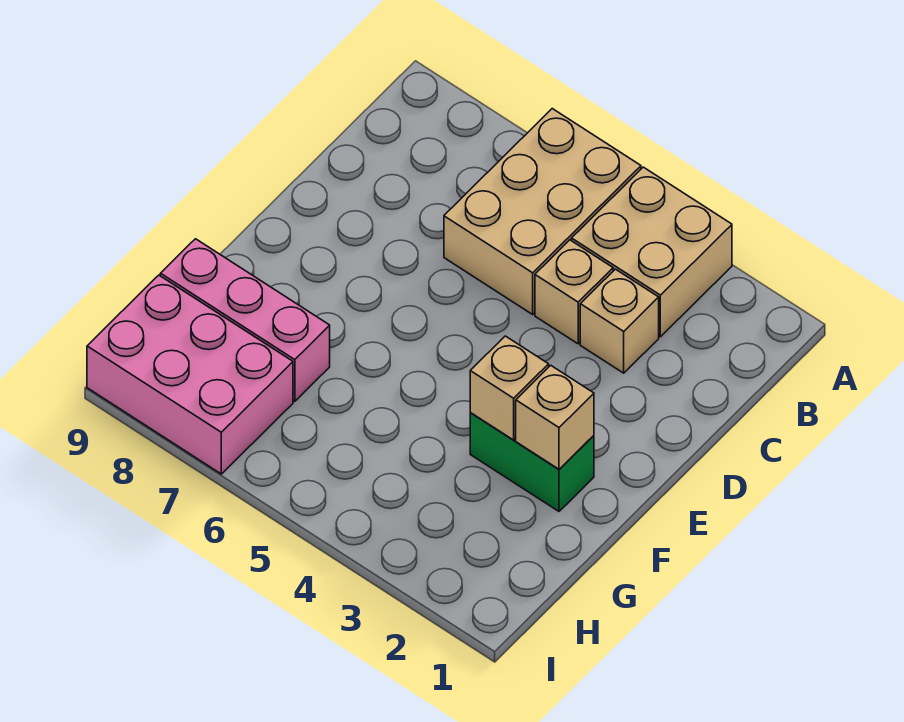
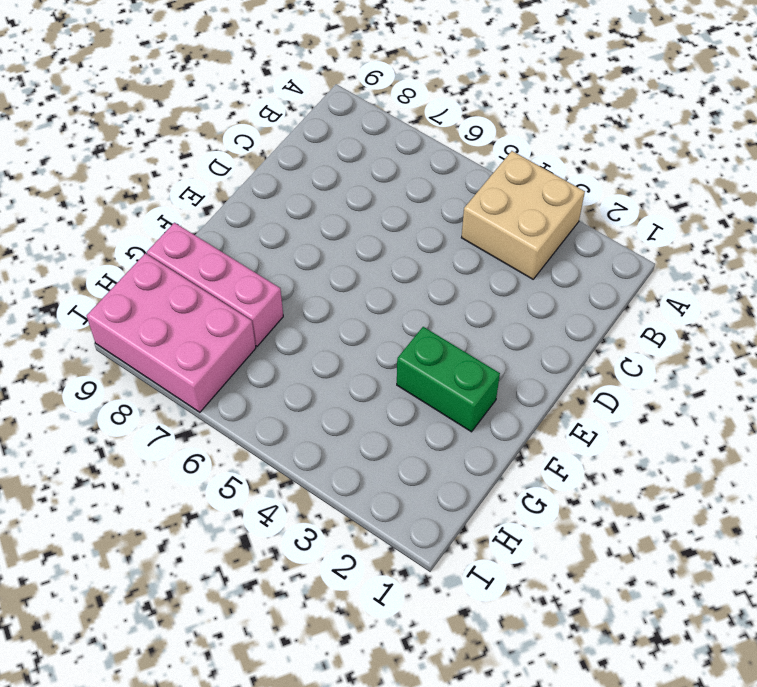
none -> tan brick A5:C6 level 1
none -> tan brick C3 level 1

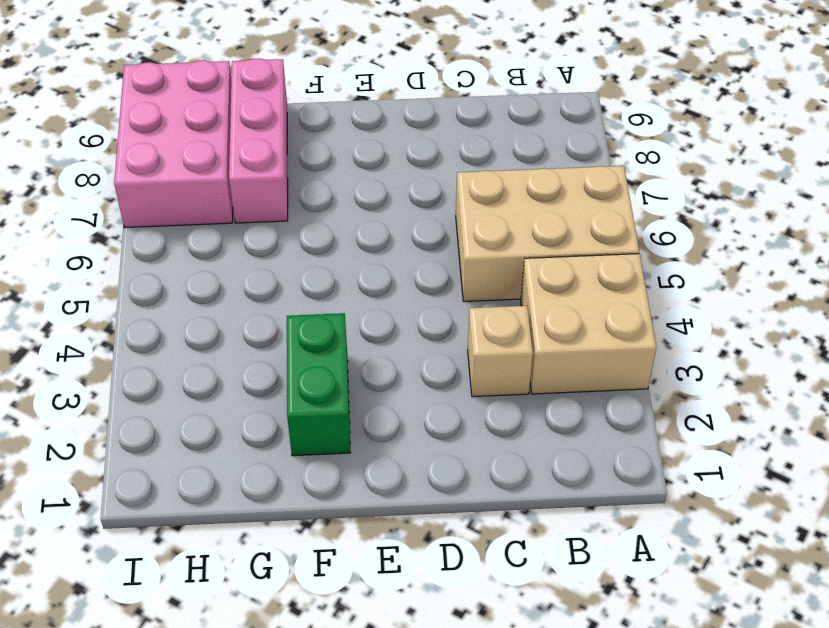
none -> tan brick C4 level 1
none -> tan brick F2 level 2

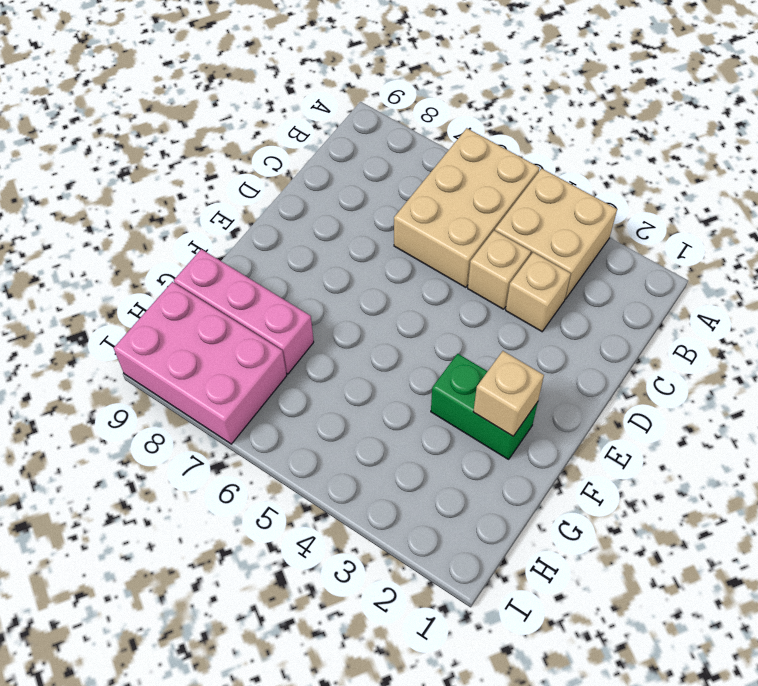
none -> tan brick F3 level 2

